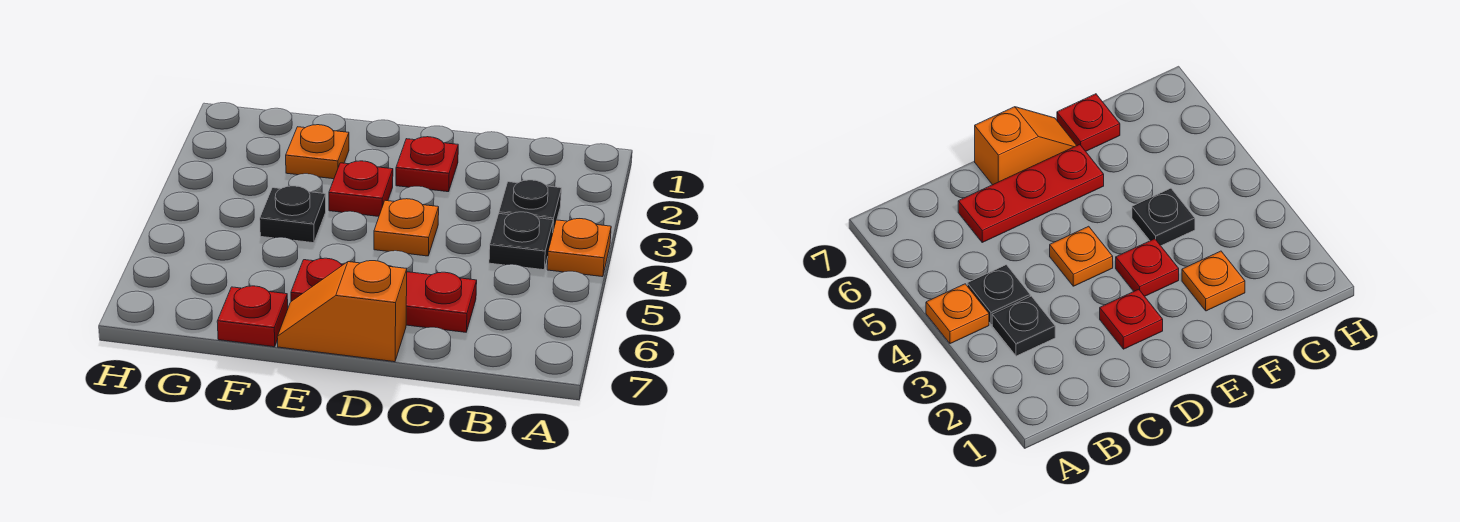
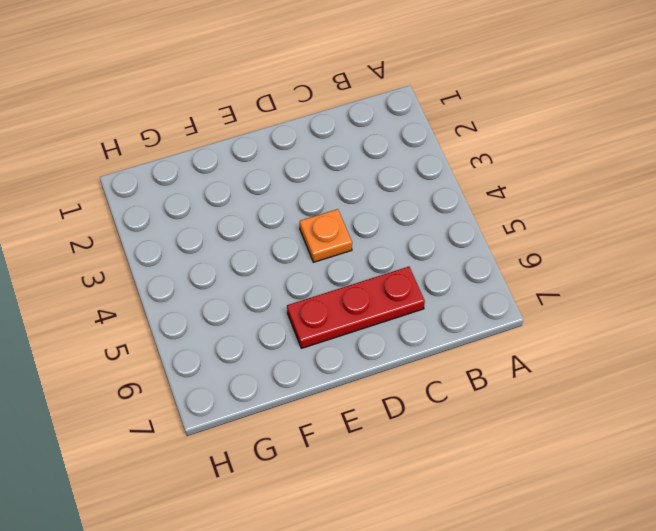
none -> orange plate A4 level 1
none -> black plate B3 level 1

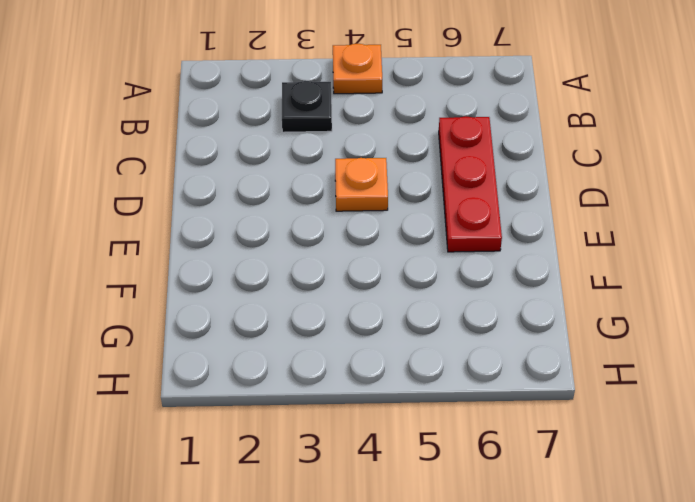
none -> black plate B4 level 1
none -> red plate D2 level 1

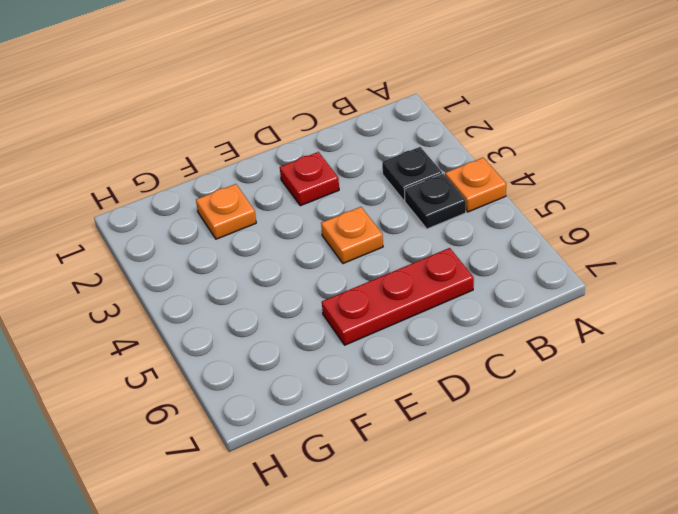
none -> orange slope D7:E7 level 1 top D
none -> red plate E3 level 1

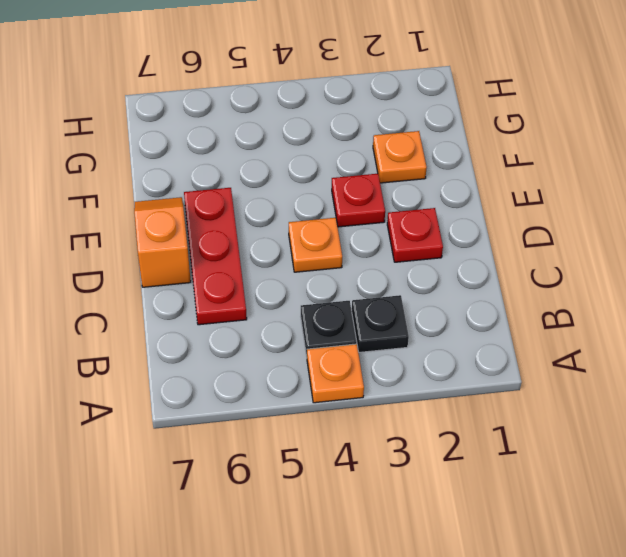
none -> black plate F4 level 1
none -> red plate F7 level 1

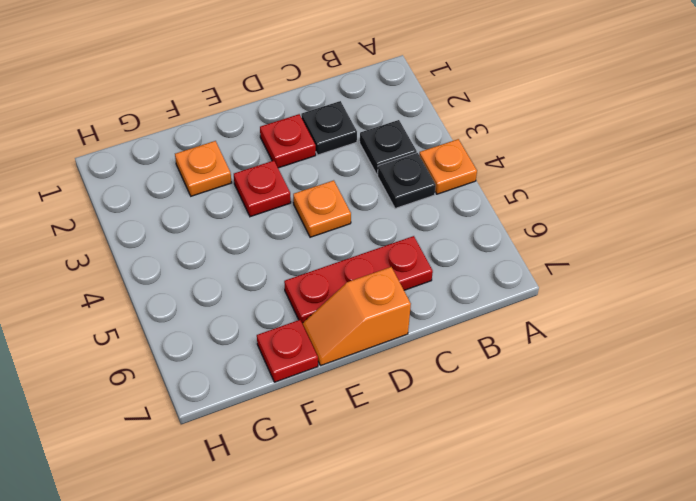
black plate C2 level 1 -> black plate F4 level 1

